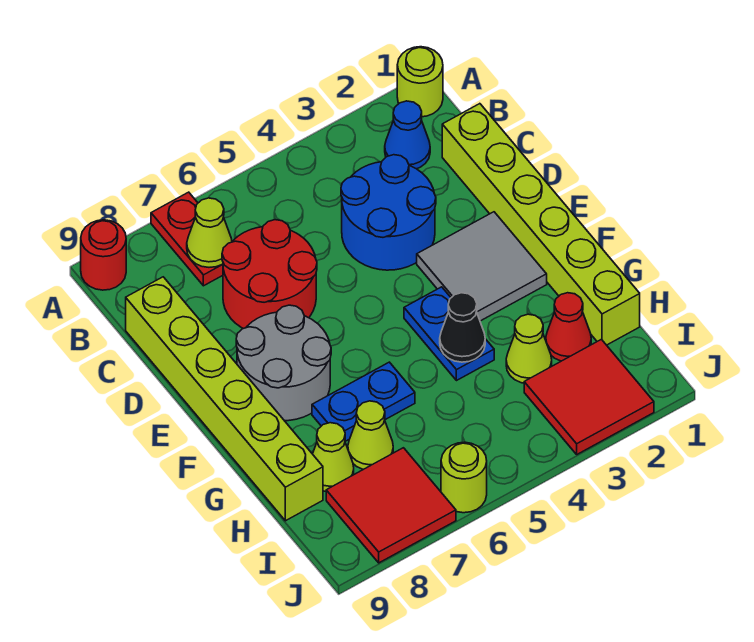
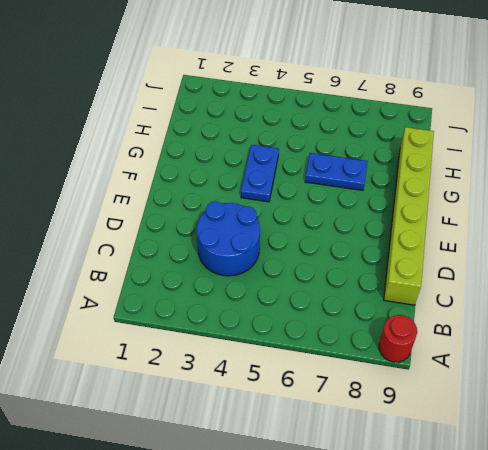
none -> lime round brick A1 level 1
none -> red plate A7:B7 level 1
none -> blue cone B2 level 1

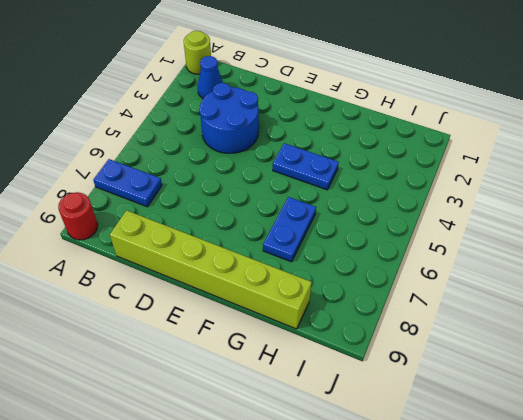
blue plate A7:B7 level 1 -> red plate A7:B7 level 1
none -> lime brick C1:H1 level 1
none -> red round brick C6:D7 level 1
none -> grey tile E2:F3 level 1

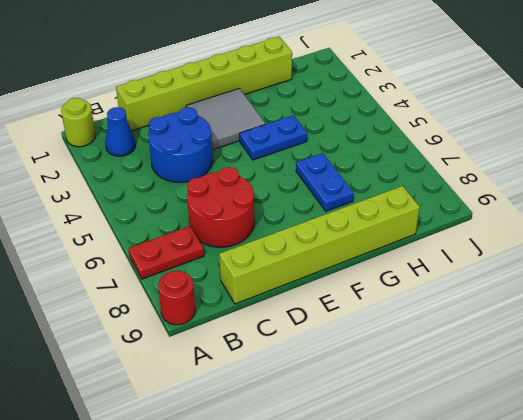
none -> grey round brick E7:F8 level 1
none -> red cone H2 level 1
none -> lime cone H3 level 1

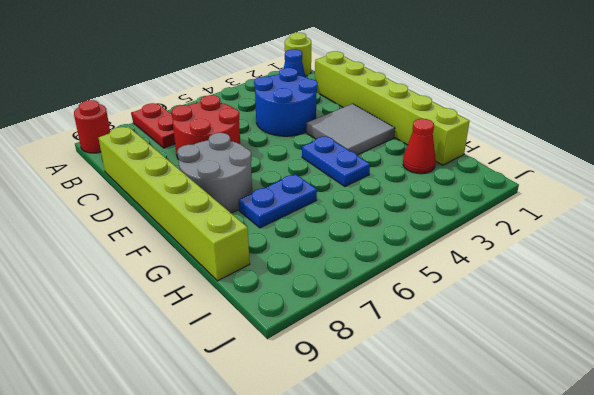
none -> lime cone H3 level 1
none -> lime cone H7 level 1
none -> lime cone H8 level 1

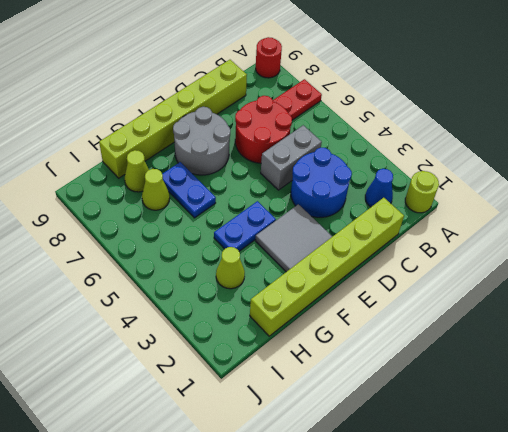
grey brick C5:D5 level 1 -> none
none -> red cone H2 level 1
none -> red tile I2:J3 level 1
none -> red tile I7:J8 level 1

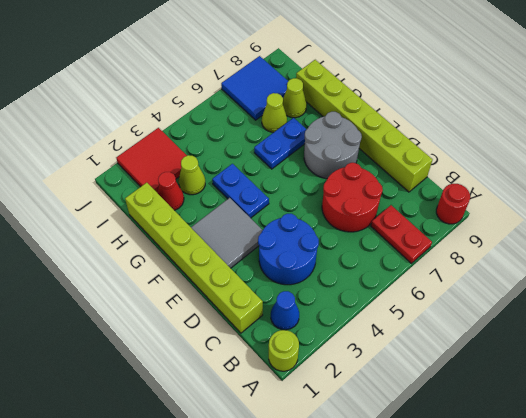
blue tile I7:J8 level 1 -> red tile I7:J8 level 1
none -> lime round brick J6 level 1
none -> lime cone B7 level 2
none -> black cone G4 level 2

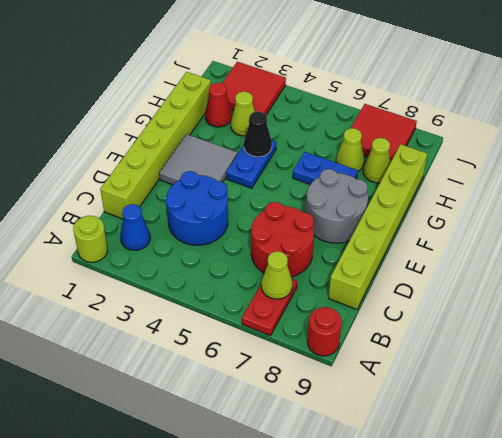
none -> lime round brick J6 level 1

